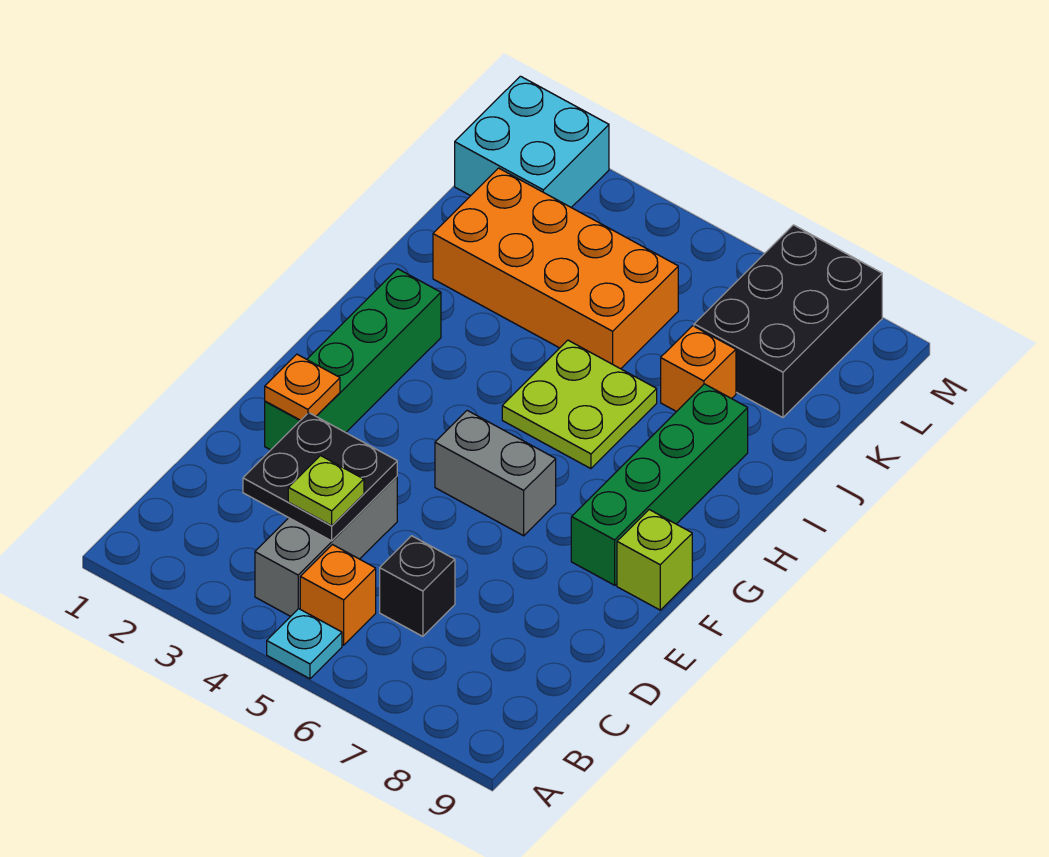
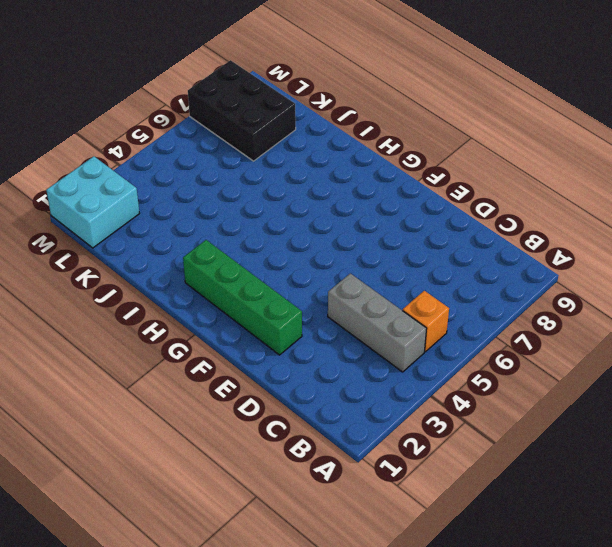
none -> cyan plate A5 level 1
none -> black brick C6 level 1
none -> grey brick F5:F6 level 1

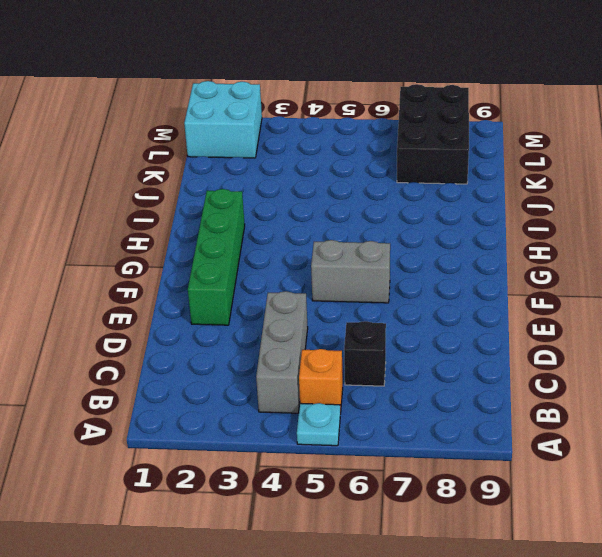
none -> green brick F8:I8 level 1
none -> lime brick F9 level 1
none -> lime plate H5:I6 level 1

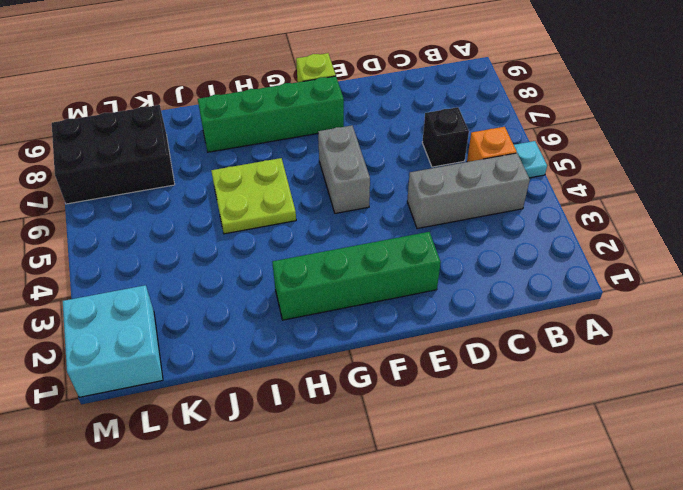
none -> orange brick J2:K5 level 1
none -> orange brick J7 level 1
none -> black plate C3:D4 level 2

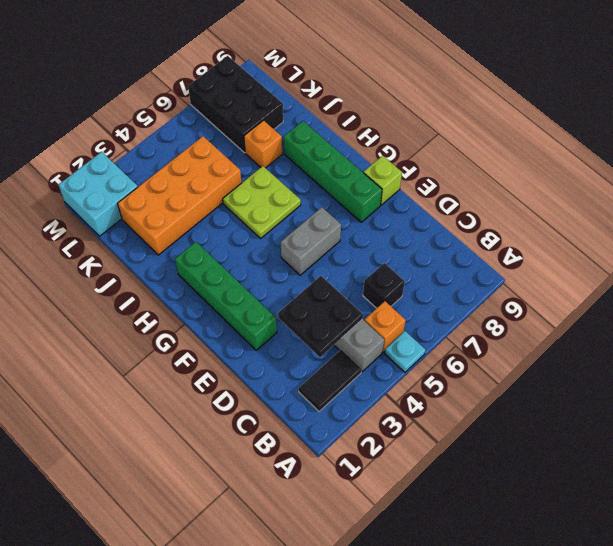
black tile B2:B3 level 1 -> none
none -> orange plate E2 level 2
none -> lime plate C4 level 3

